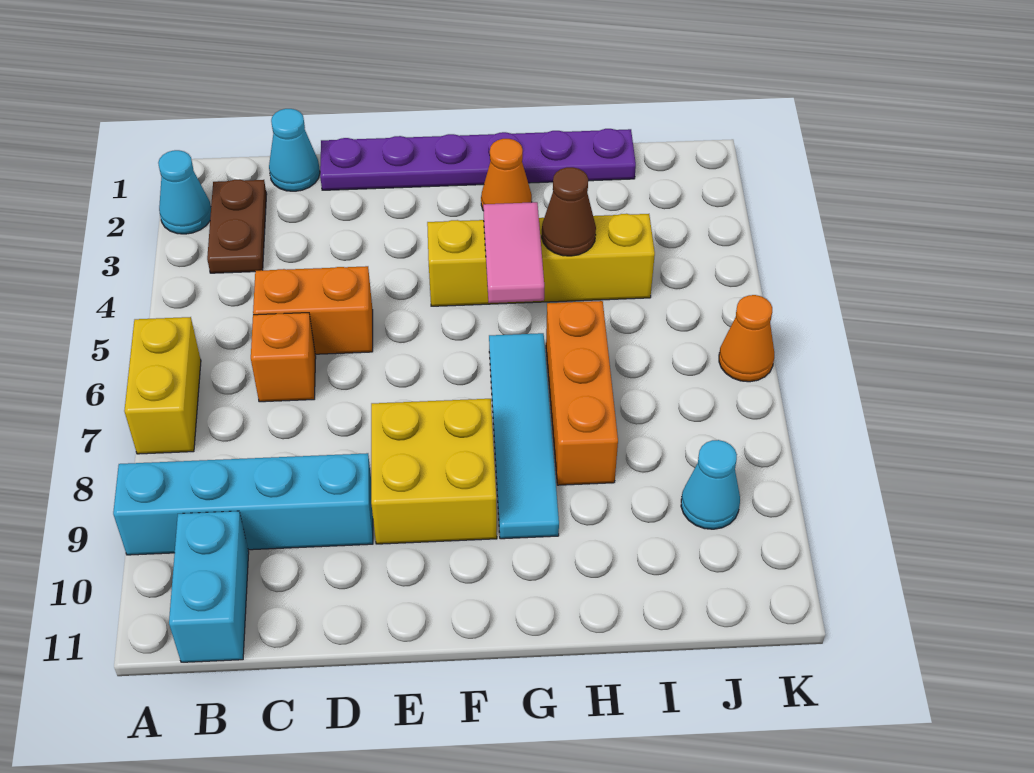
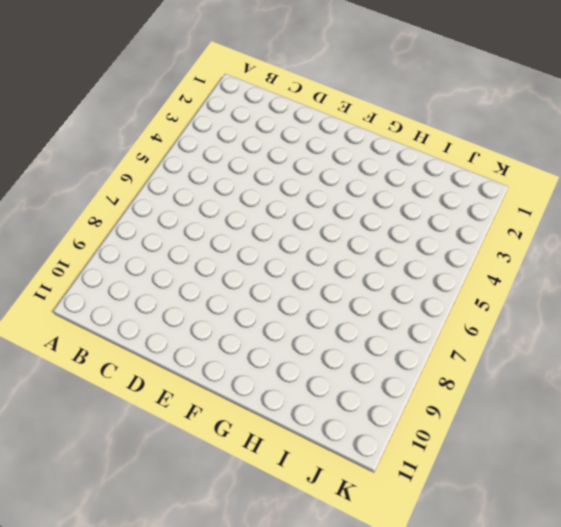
none -> cyan cone A2 level 1
none -> yellow brick A6:A7 level 1
none -> cyan brick A9:D9 level 1

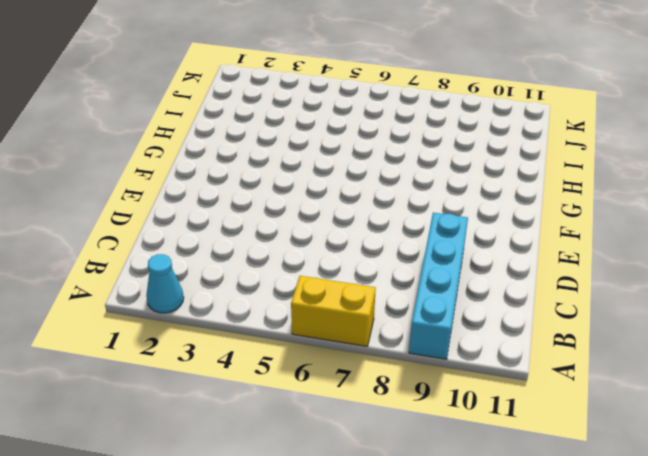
none -> brown plate B2:B3 level 1
none -> cyan brick B10:B11 level 1
none -> cyan cone C1 level 1

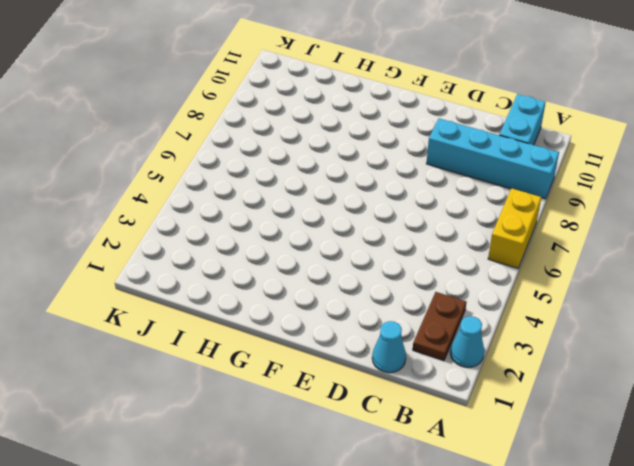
none -> orange brick C5:D5 level 1
none -> orange brick C6 level 1
none -> purple plate D1:I1 level 1

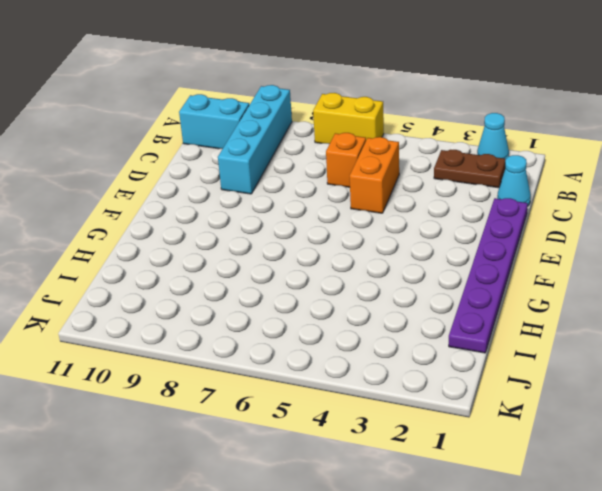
none -> yellow brick E8:F9 level 1
none -> yellow brick F4:I4 level 1
none -> orange cone G2 level 1

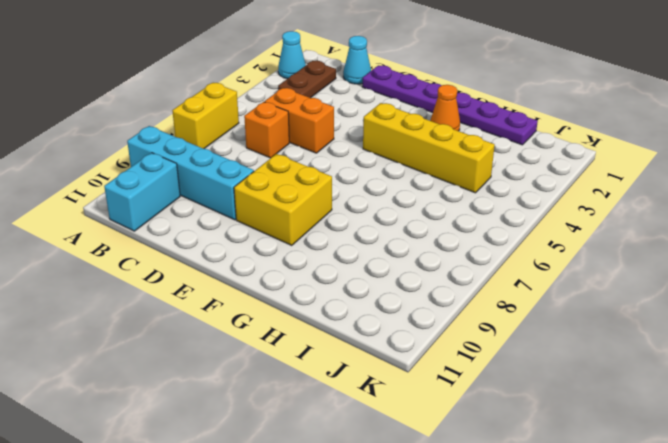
none -> cyan tile G6:G9 level 1
none -> orange brick H6:H8 level 1
none -> cyan cone J9 level 1

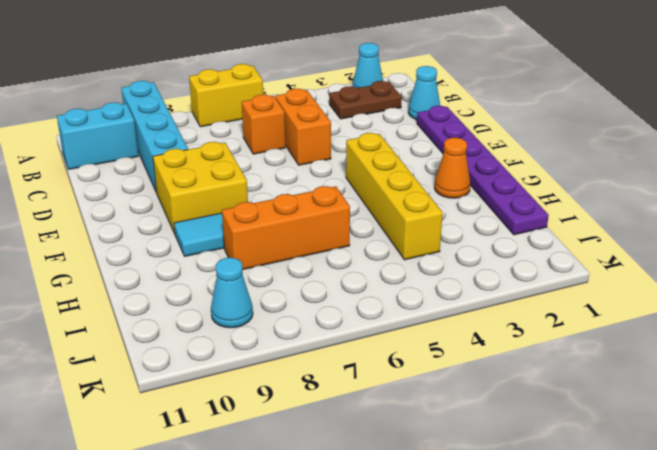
none -> orange cone K6 level 1
none -> pink tile G4:G5 level 2
none -> brown cone H4 level 2

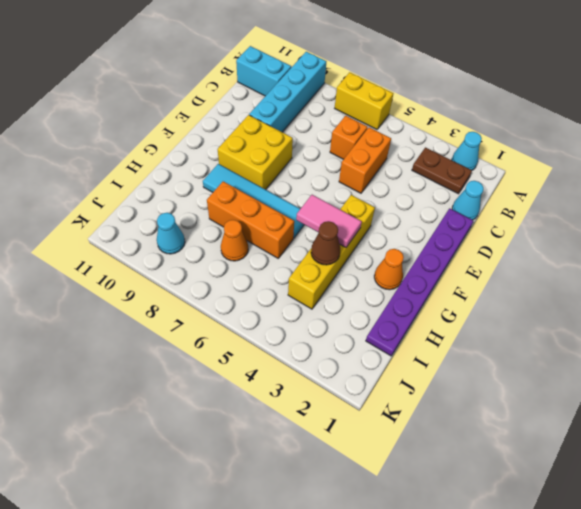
orange cone I7 level 1 -> orange cone K6 level 1

